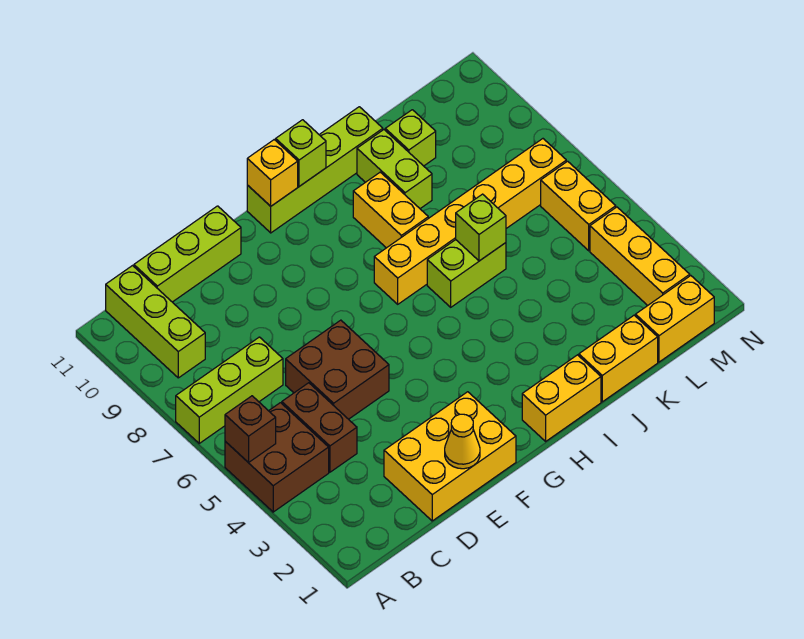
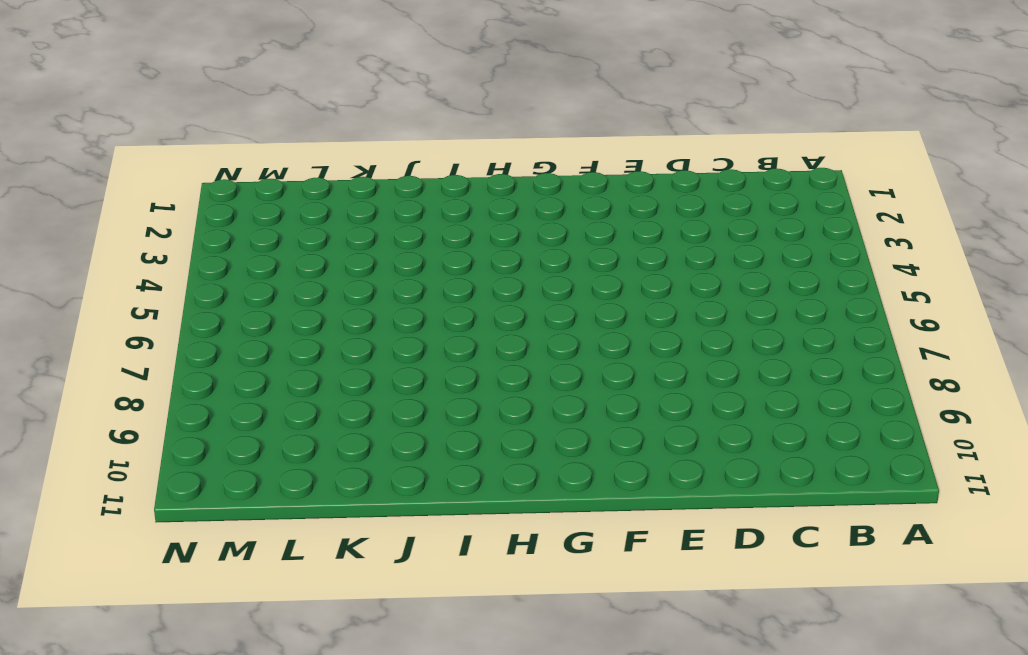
none -> brown brick A4:B5 level 1
none -> lime brick A7:C7 level 1
none -> lime brick B9:B11 level 1

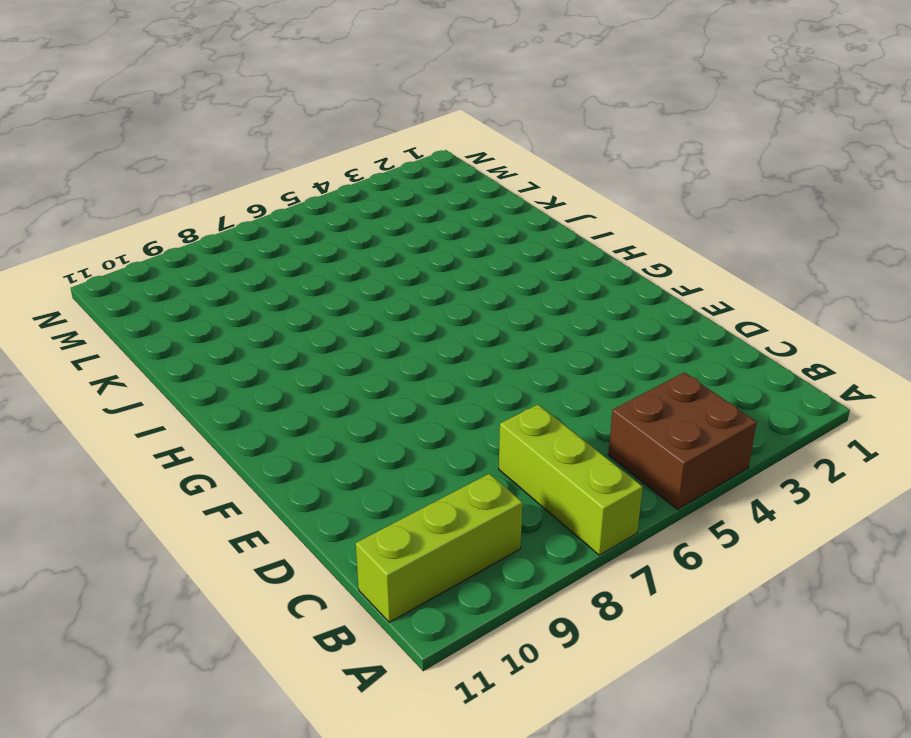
none -> brown brick C4:C5 level 1
none -> lime brick C11:E11 level 1
none -> yellow brick D1:F2 level 1

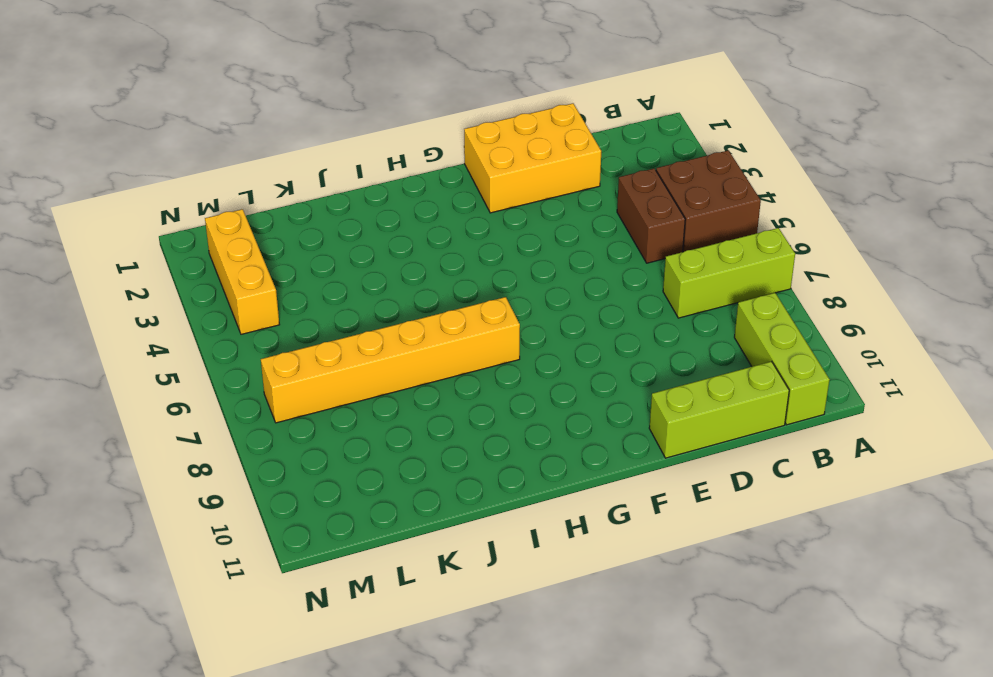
none -> brown brick D5:E6 level 1
none -> lime brick G11:J11 level 1
none -> yellow brick H1:I1 level 1

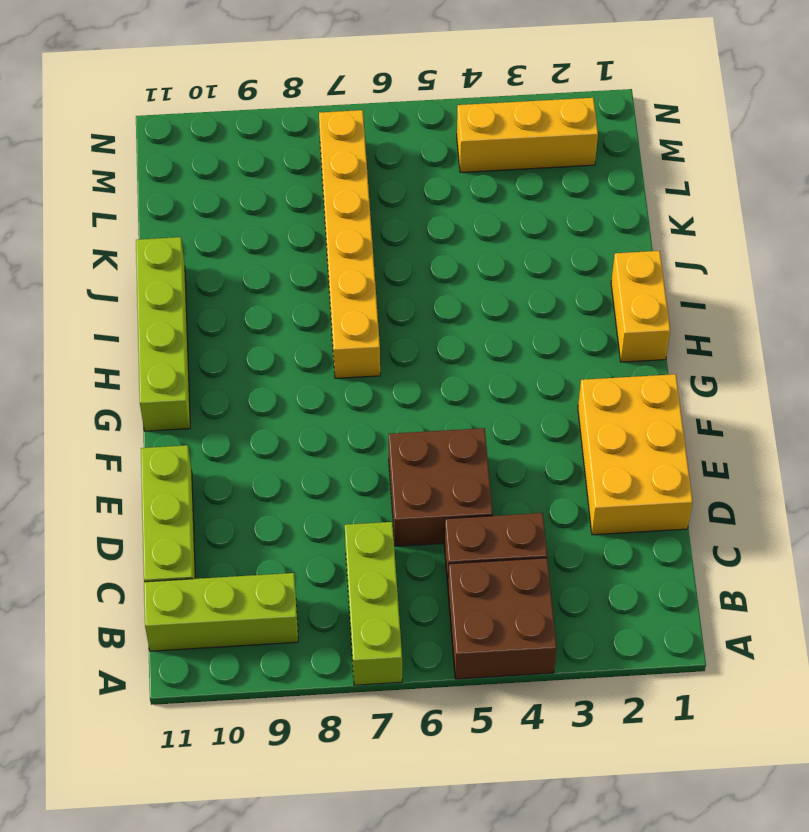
none -> lime brick I6:J6 level 1
none -> yellow brick I8:I9 level 1
none -> yellow brick J1:K1 level 1

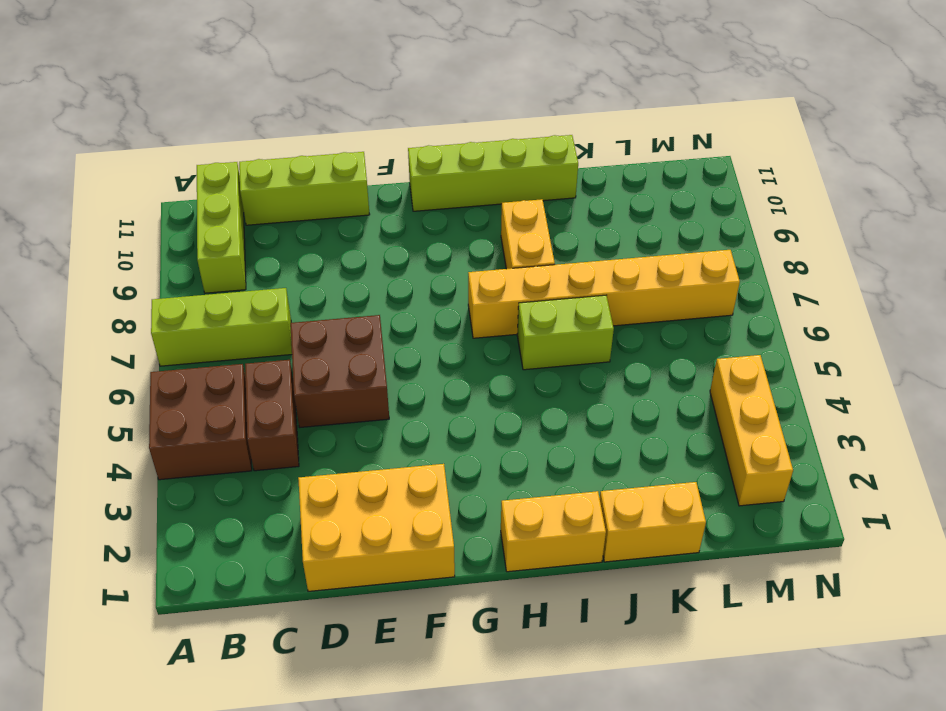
none -> lime brick J9:J10 level 1
none -> lime brick K10 level 1
none -> yellow brick L1:M1 level 1

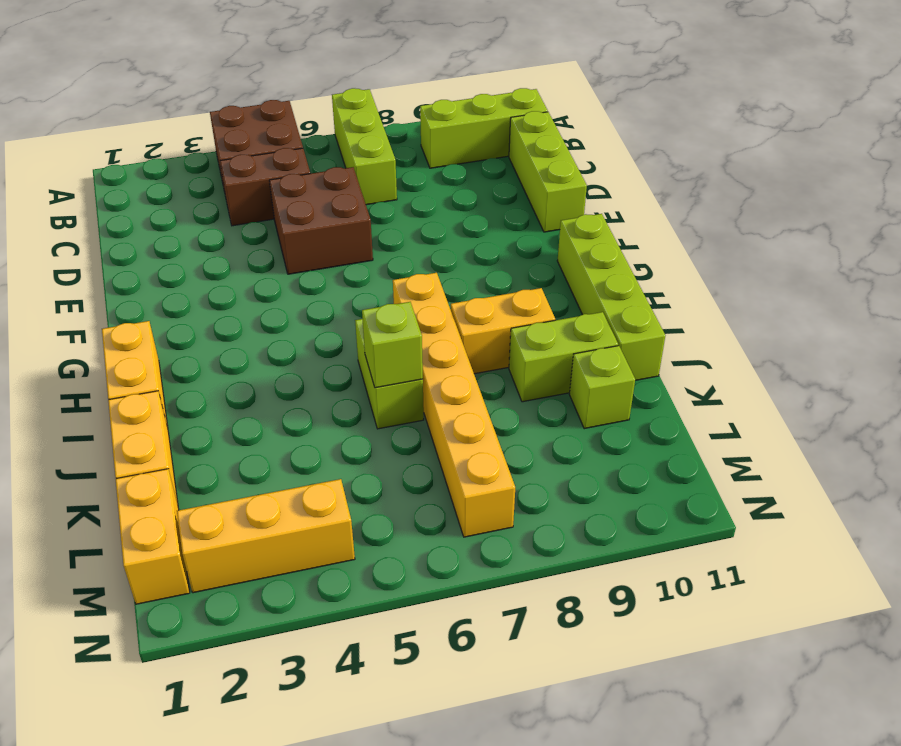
none -> yellow brick D1:F2 level 1
none -> yellow brick M5:M6 level 1
none -> brown brick A5 level 2

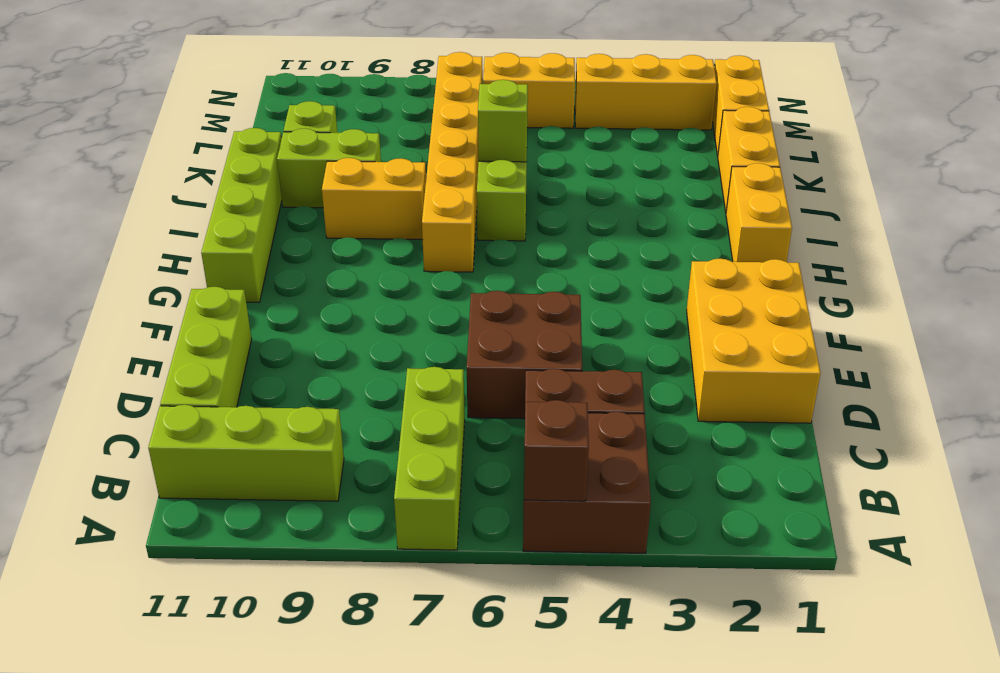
none -> yellow cone E1 level 2
none -> yellow brick G11 level 2
none -> lime brick H11 level 2

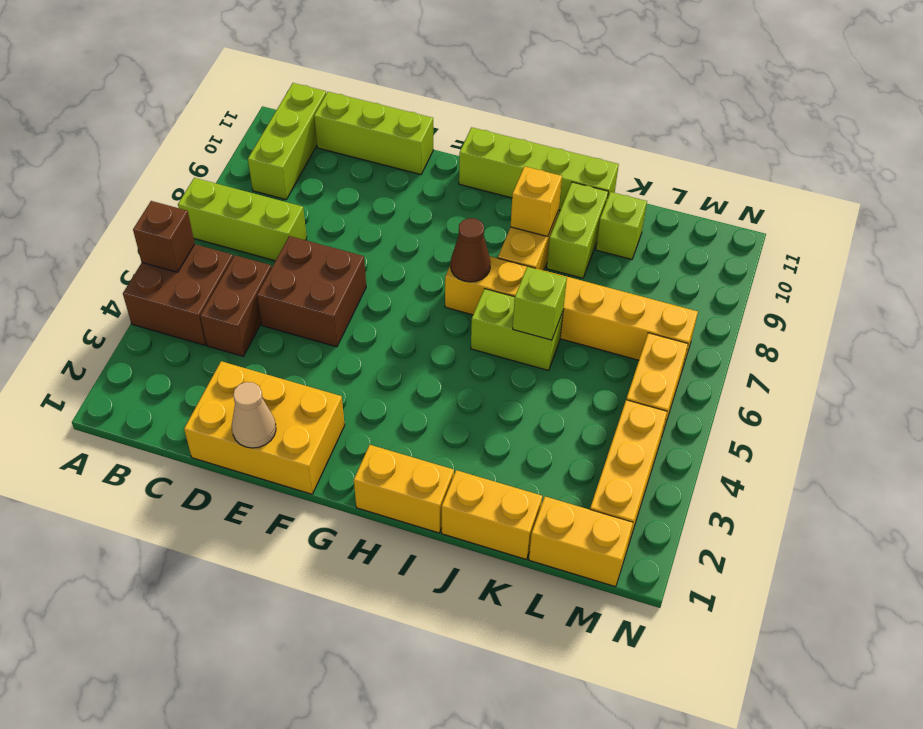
tan cone E1 level 2 -> yellow cone E1 level 2
brown cone H7 level 2 -> none
yellow brick I9 level 2 -> yellow brick G11 level 2
none -> lime brick H11 level 2

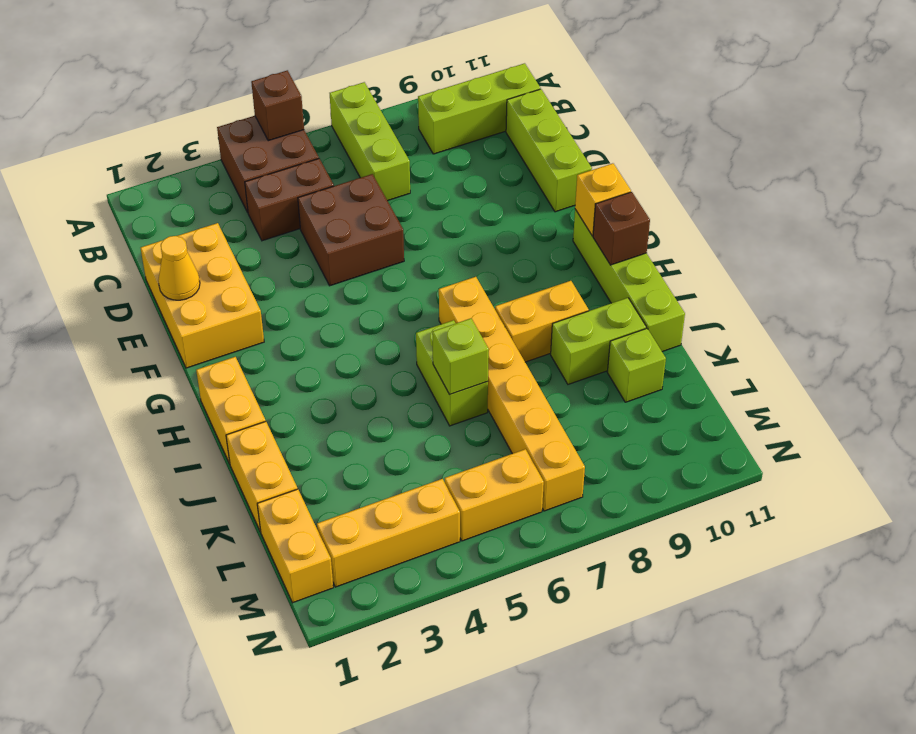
brown brick H11 level 2 -> lime brick H11 level 2

